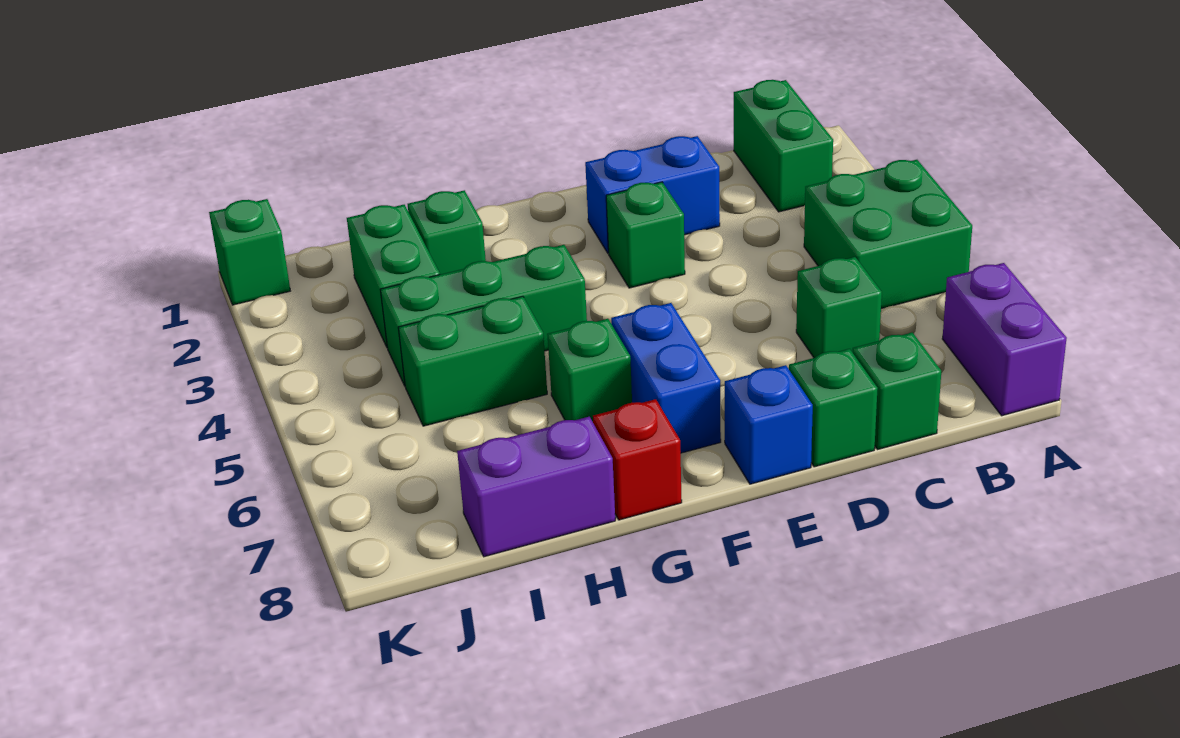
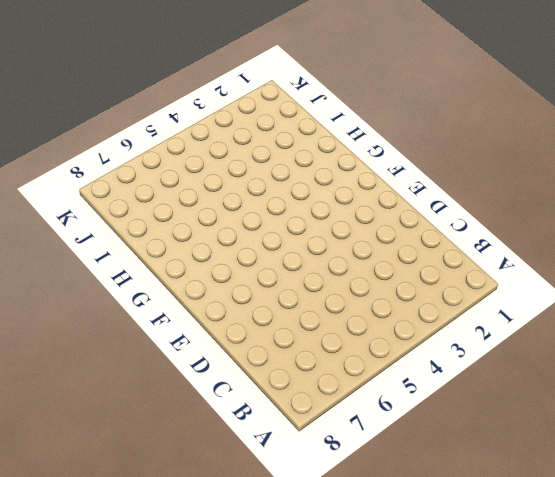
none -> green brick A4:B5 level 1
none -> purple brick A7:A8 level 1
none -> green brick B1:B2 level 1

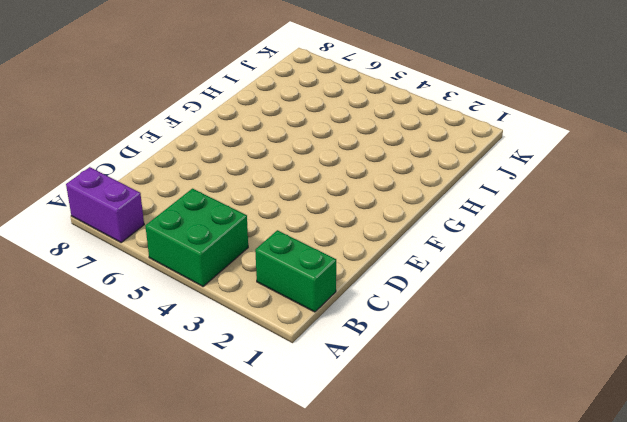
none -> green brick C6 level 1
none -> green brick C8 level 1
none -> blue brick D2:E2 level 1

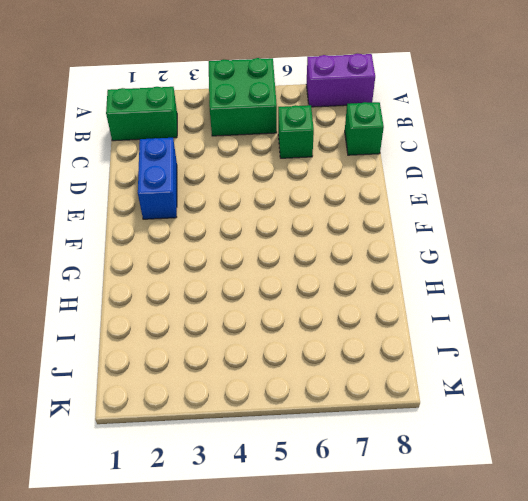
none -> green brick D8 level 1
none -> green brick E3 level 1
none -> blue brick E8 level 1

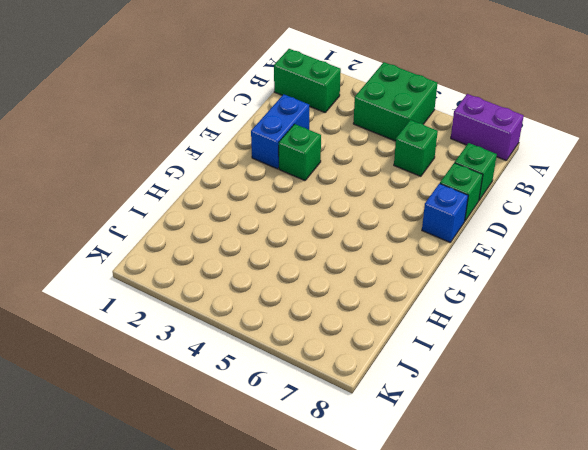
none -> blue brick F6:F7 level 1
none -> green brick G4:I4 level 1
none -> green brick G6 level 1

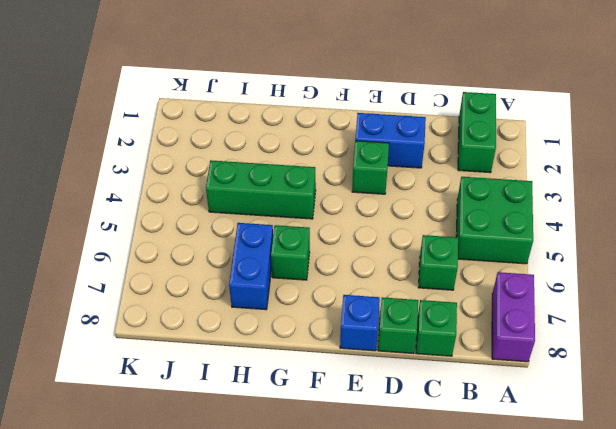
blue brick H6:H7 level 1 -> blue brick F6:F7 level 1
none -> red brick G8 level 1
none -> green brick H2 level 1
none -> green brick H5:I5 level 1

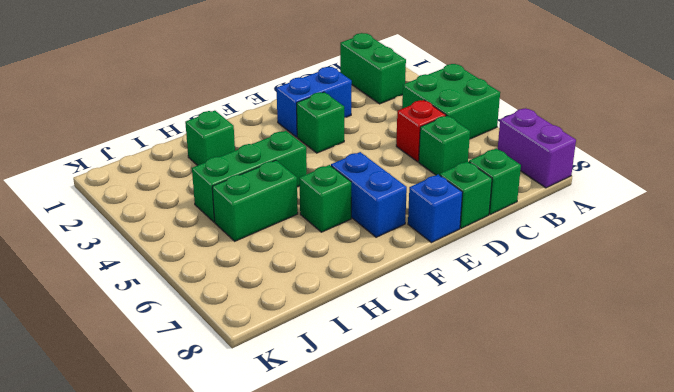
red brick C5 level 1 -> red brick G8 level 1
none -> purple brick H8:I8 level 1
none -> green brick I2:I3 level 1
none -> green brick K1 level 1

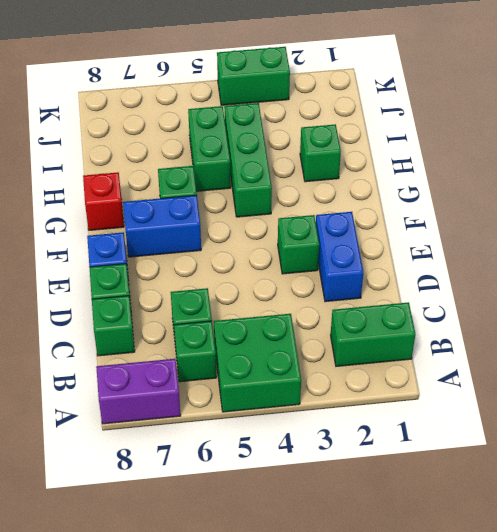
green brick B6 level 1 -> green brick K1 level 1
green brick K3:K4 level 1 -> green brick I2:I3 level 1
none -> purple brick H8:I8 level 1

